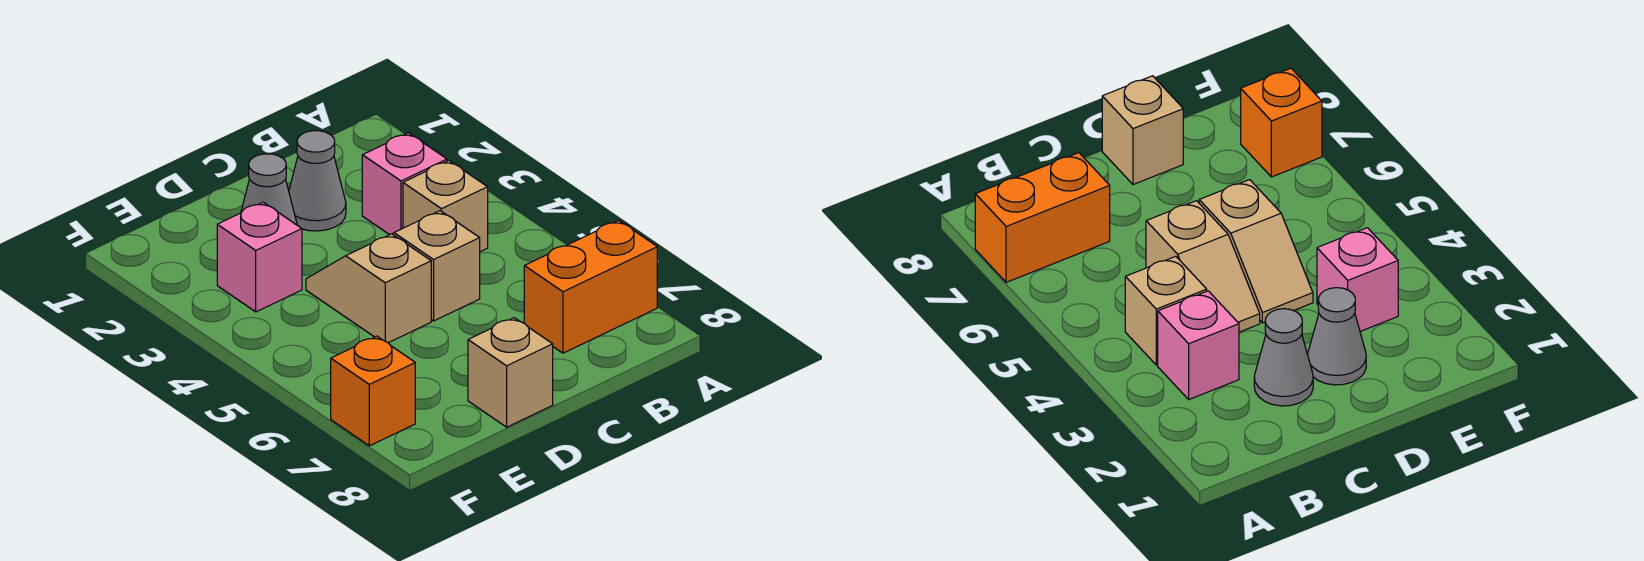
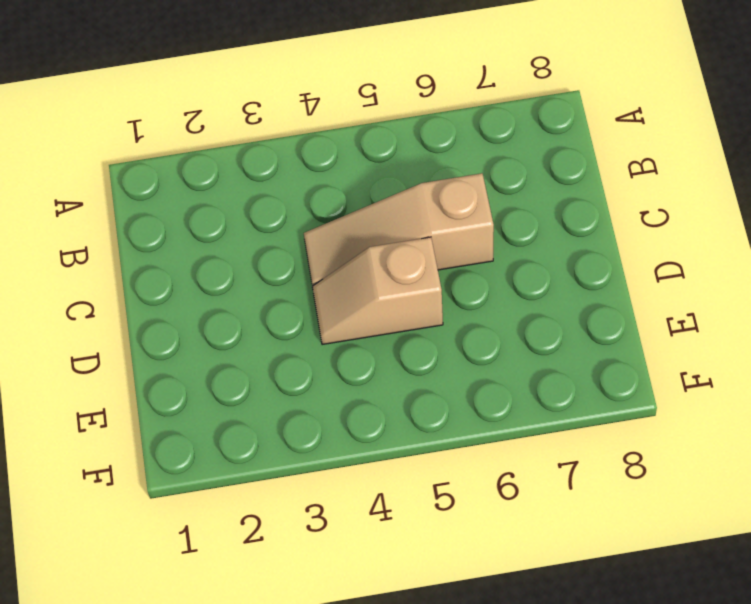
tan slope C4:C6 level 1 top 6 -> tan slope C4:C5 level 1 top 5
none -> orange brick A7:B7 level 1
none -> pink brick B3 level 1

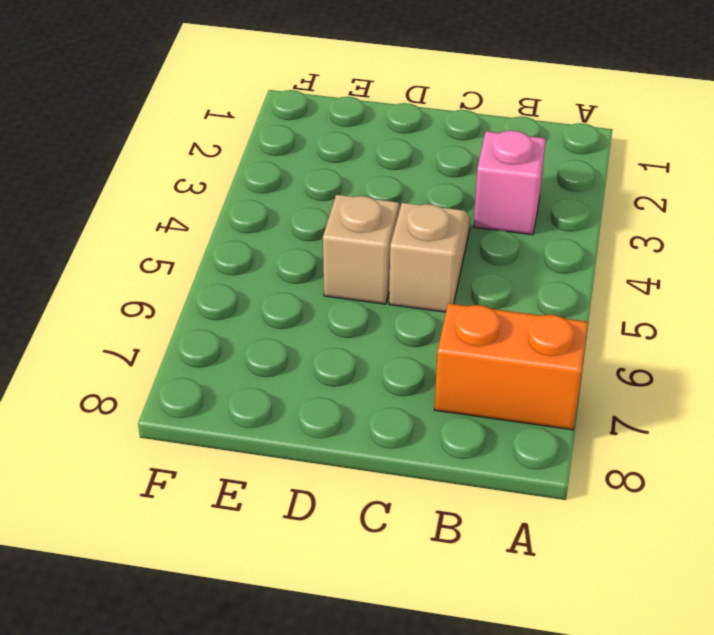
none -> tan brick B4 level 1
none -> grey cone C2 level 1

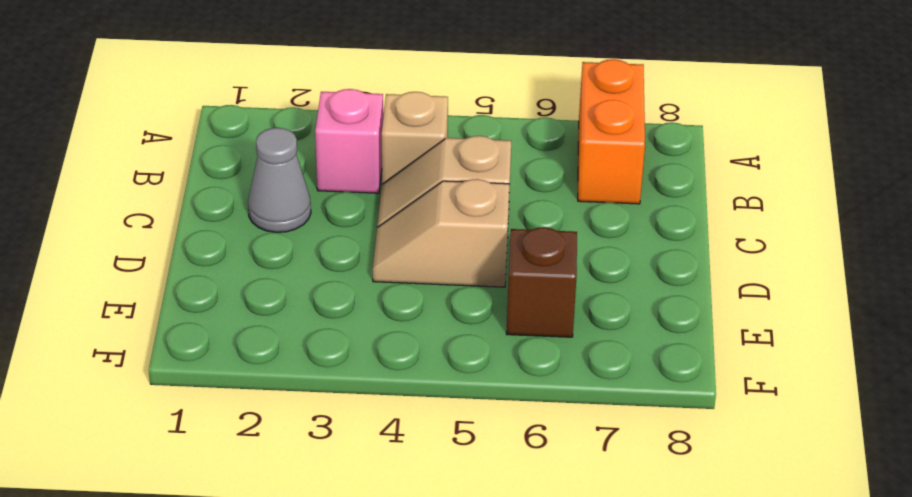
brown brick E6 level 1 -> none
none -> grey cone D2 level 1
none -> tan brick D8 level 1

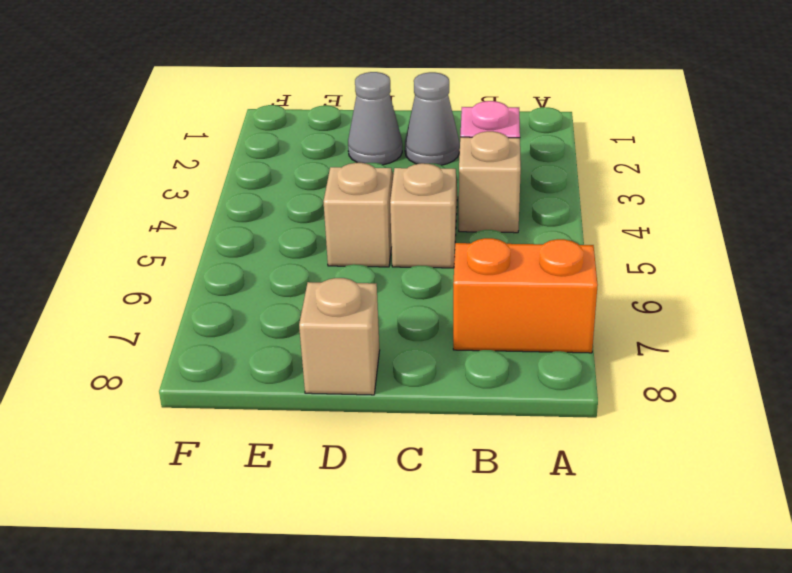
none -> pink brick E3 level 1
none -> orange brick F7 level 1

